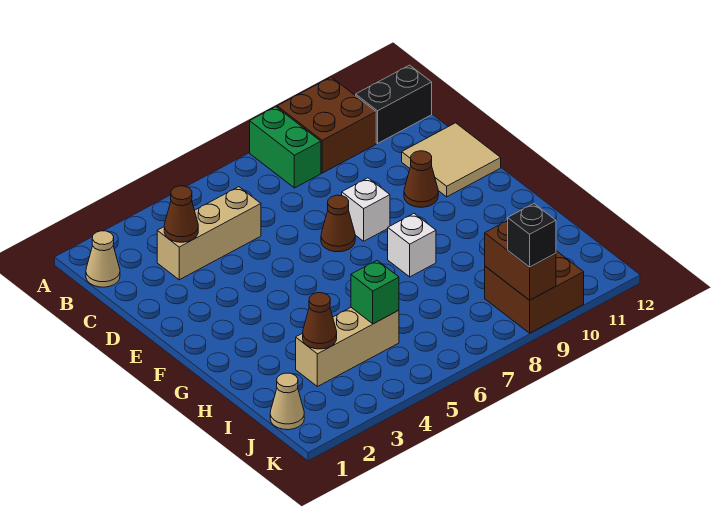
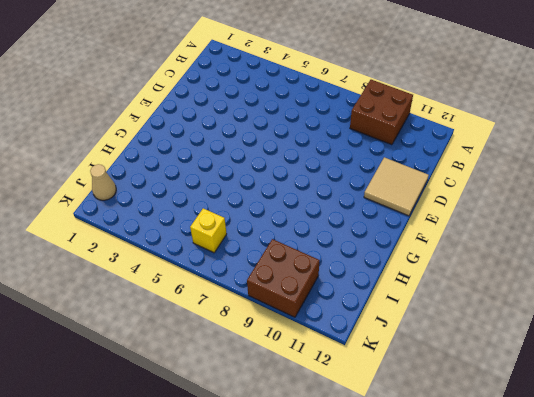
yellow brick J6 level 1 -> none
none -> green brick A8:B8 level 1
none -> tan cone B1 level 1
none -> black brick B11:B12 level 1

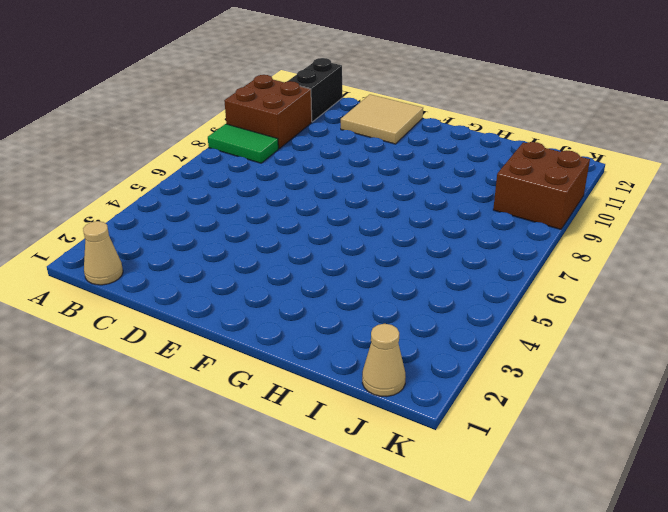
green tile A8:B8 level 1 -> green brick A8:B8 level 1
none -> tan brick C3:C5 level 1
none -> brown cone E7 level 1
none -> white brick E8 level 1

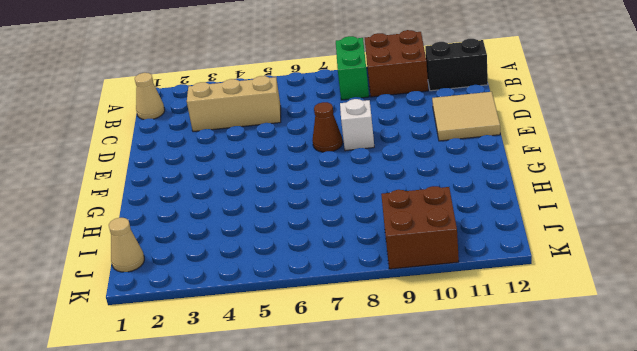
none -> brown cone E10 level 1
none -> white brick G8 level 1
none -> tan brick I3:I5 level 1

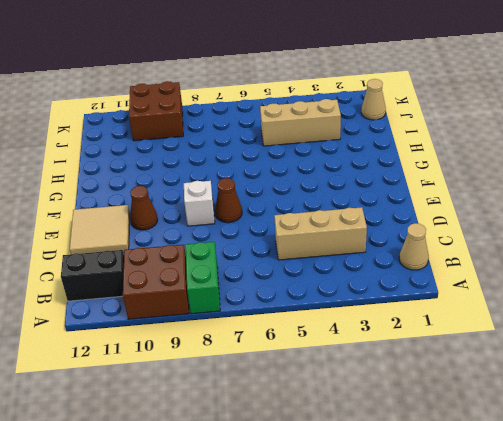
none -> white brick G8 level 1
none -> brown cone C3 level 2
none -> brown cone I3 level 2

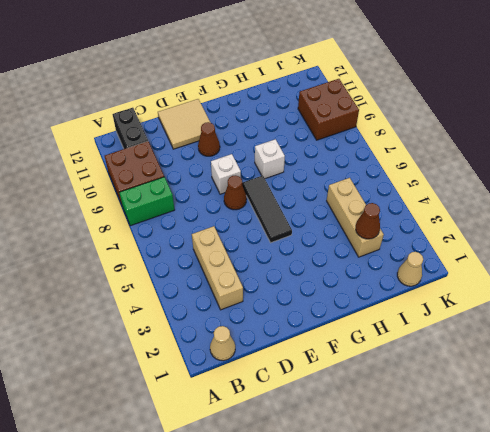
black tile F5:F7 level 1 -> none
none -> brown cone C3 level 2
none -> green brick I5 level 2
none -> brown brick J9:K9 level 2

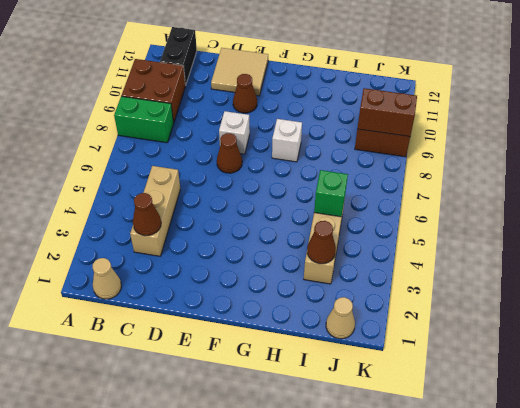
none -> black brick K9 level 3

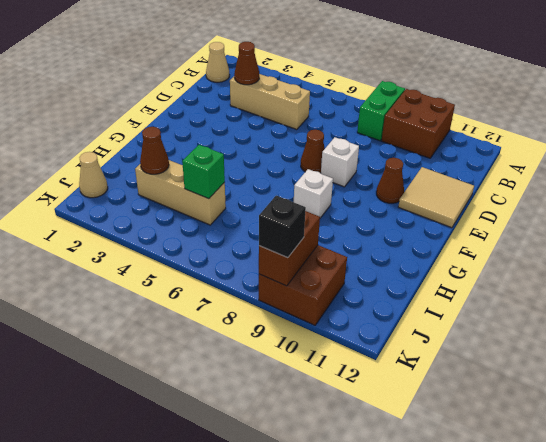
none -> black brick B11:B12 level 1

